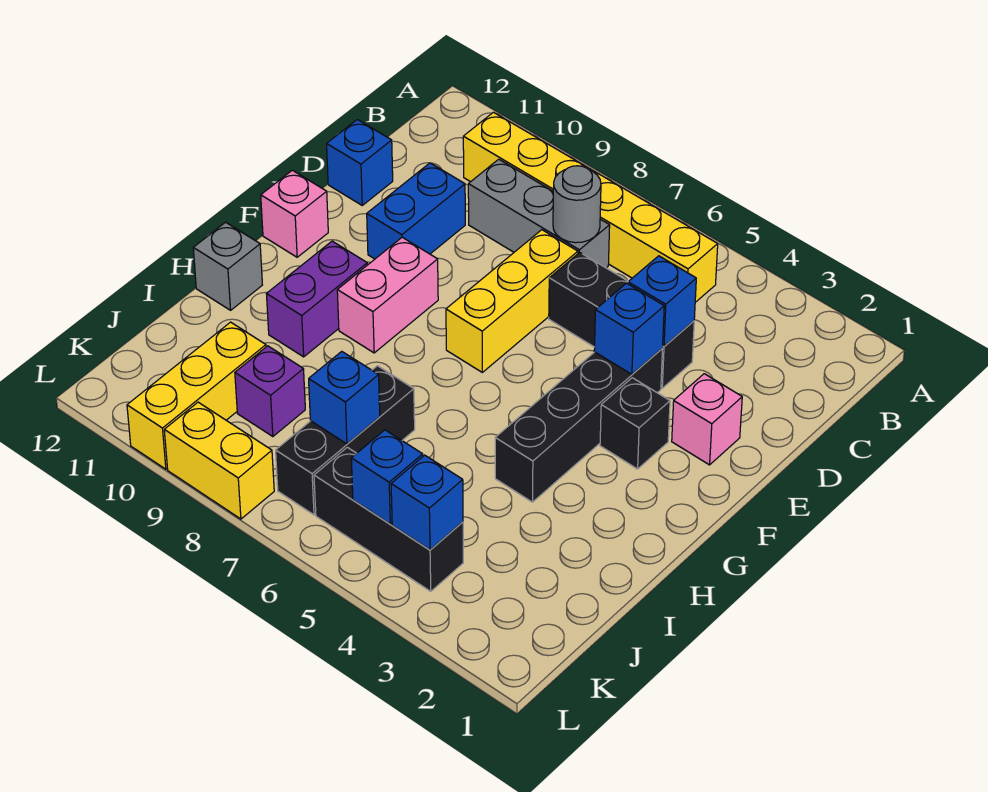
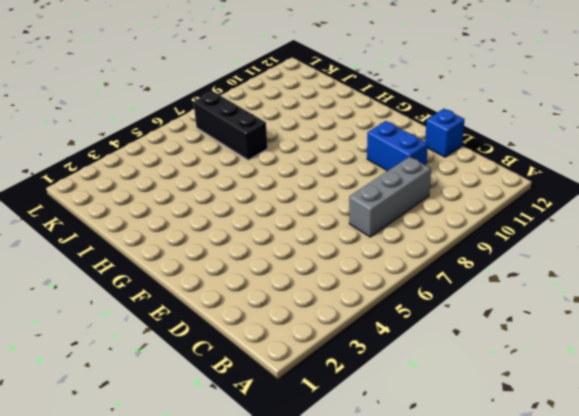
none -> yellow brick B5:B10 level 1
none -> black brick D4:D6 level 1
none -> yellow brick D7:F7 level 1

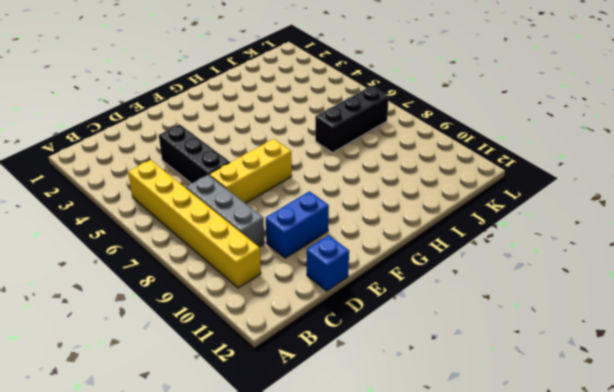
none -> pink brick E2 level 1
none -> black brick E4:H4 level 1
none -> black brick F3 level 1

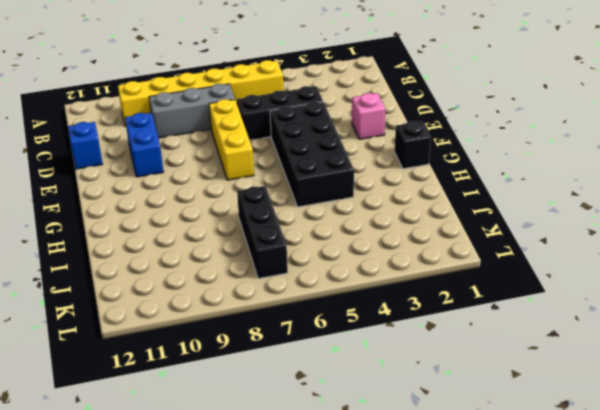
black brick E4:H5 level 1 -> black brick E4:H4 level 1
black brick G1 level 1 -> black brick F3 level 1
none -> pink brick F9:G9 level 1
none -> pink brick F12 level 1
none -> purple brick G10:H10 level 1

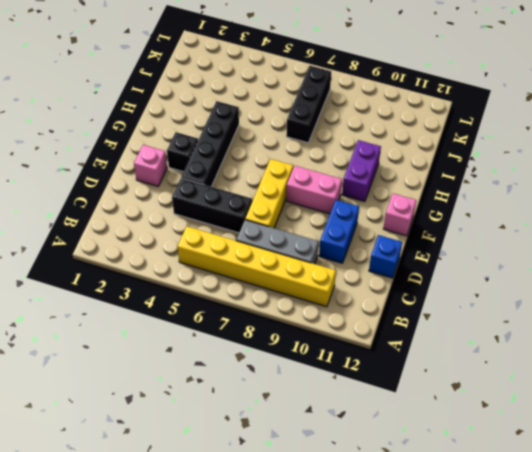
pink brick F8:F9 level 1 -> pink brick F9:G9 level 1
none -> grey brick H12 level 1
none -> purple brick J9 level 1
none -> yellow brick J10:L10 level 1

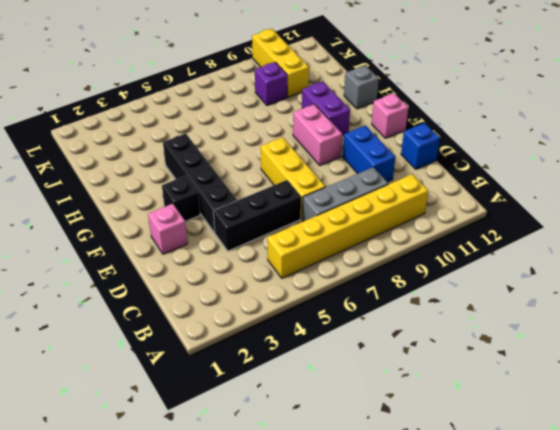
none -> black brick I7:K7 level 1
none -> black brick K4:K6 level 1
none -> yellow brick L8:L9 level 1

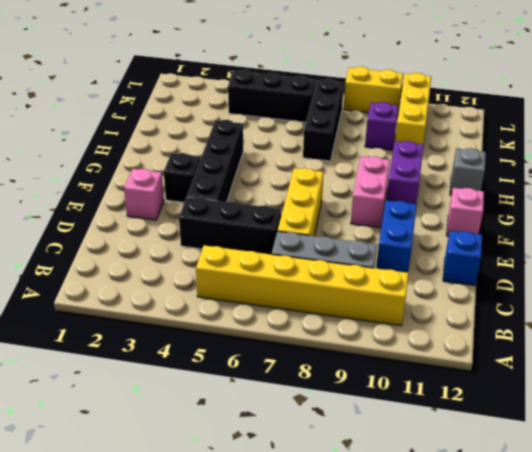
none -> grey round brick C7 level 2
none -> blue brick D4 level 2
none -> blue brick E4 level 2

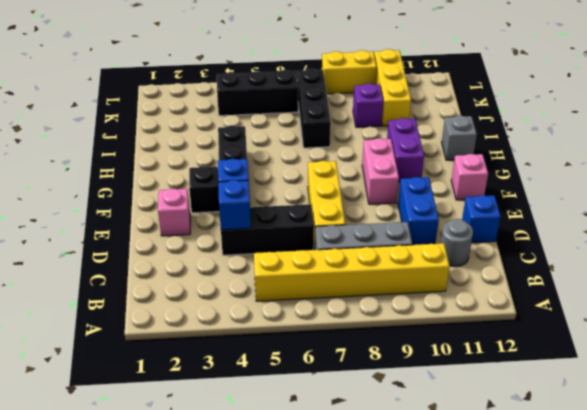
grey round brick C11 level 1 -> grey round brick C7 level 2
none -> blue brick J7 level 2
none -> blue brick K4 level 2
none -> blue brick K5 level 2

